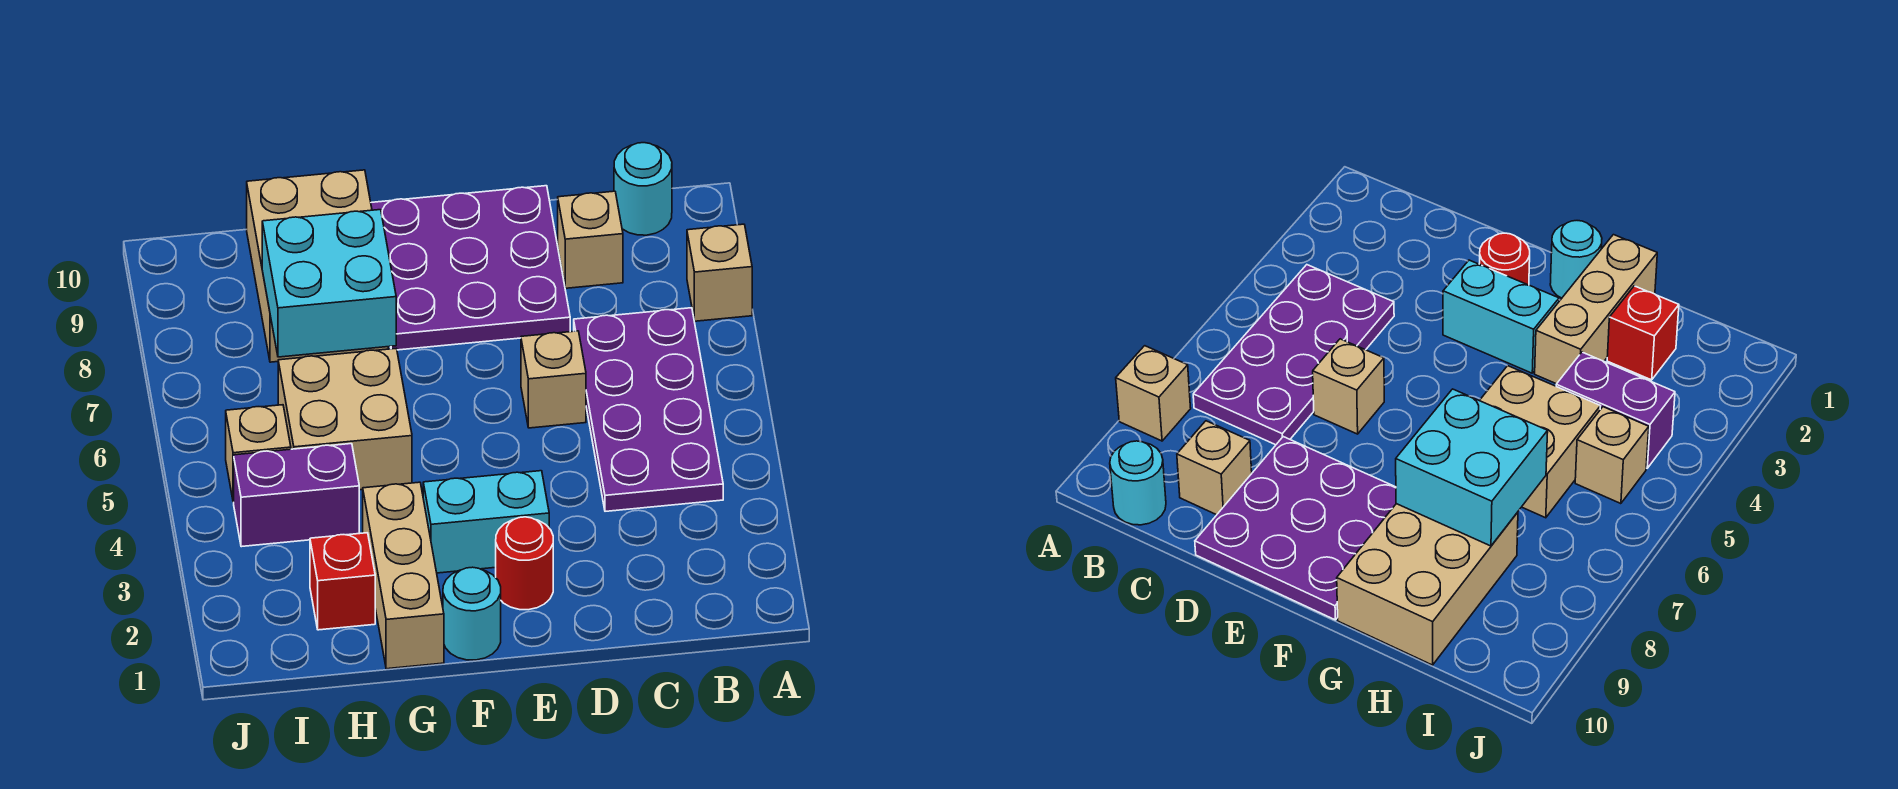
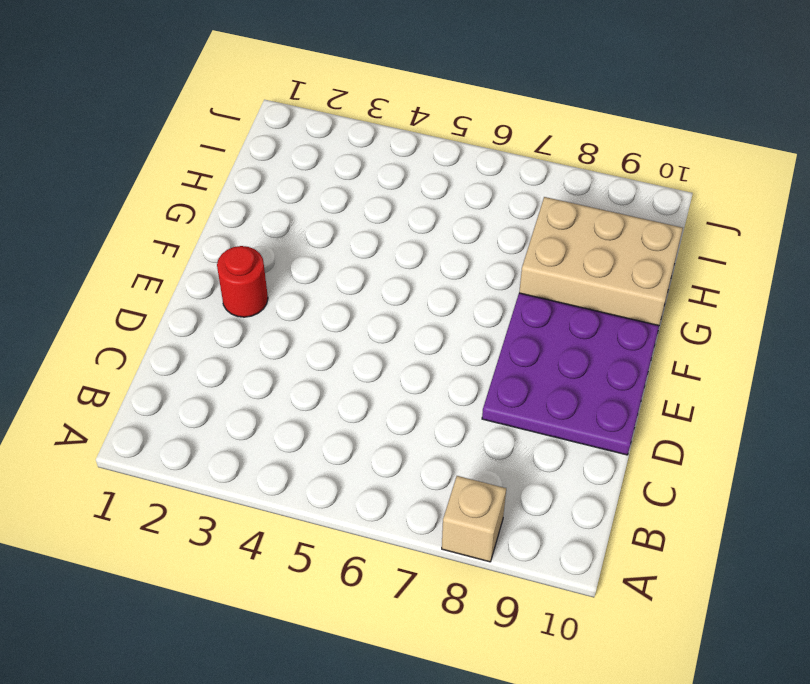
none -> purple plate B4:C7 level 1
none -> cyan round brick B10 level 1
none -> tan brick C9 level 1

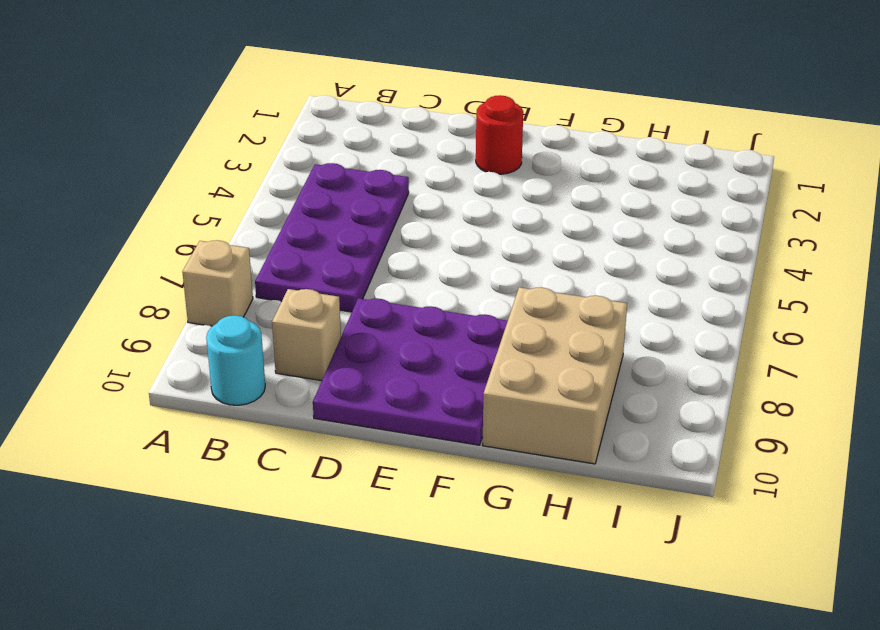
none -> tan brick D6 level 1
none -> cyan brick E3:F3 level 1
none -> cyan round brick F1 level 1

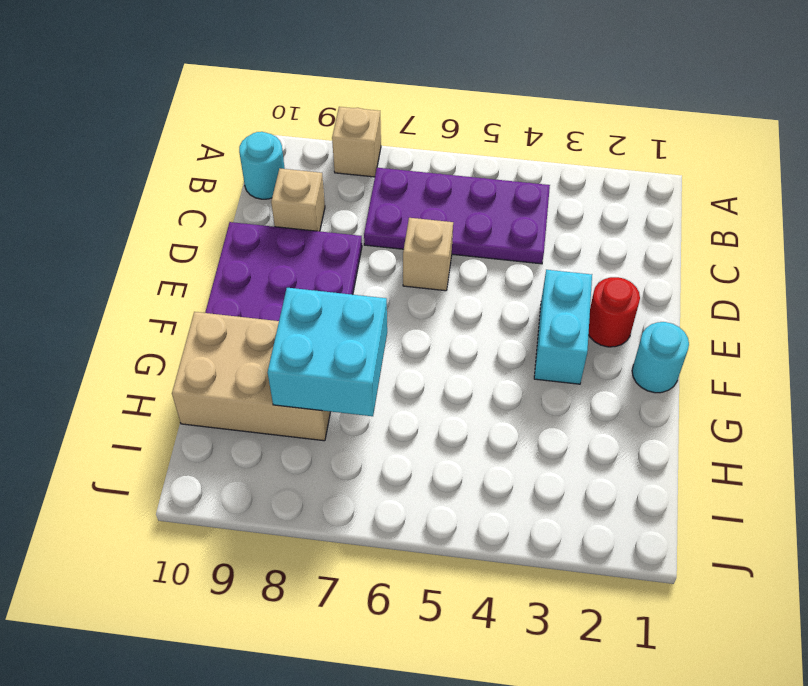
none -> tan brick G1:G3 level 1
none -> tan brick G5:H6 level 1
none -> red brick H2 level 1

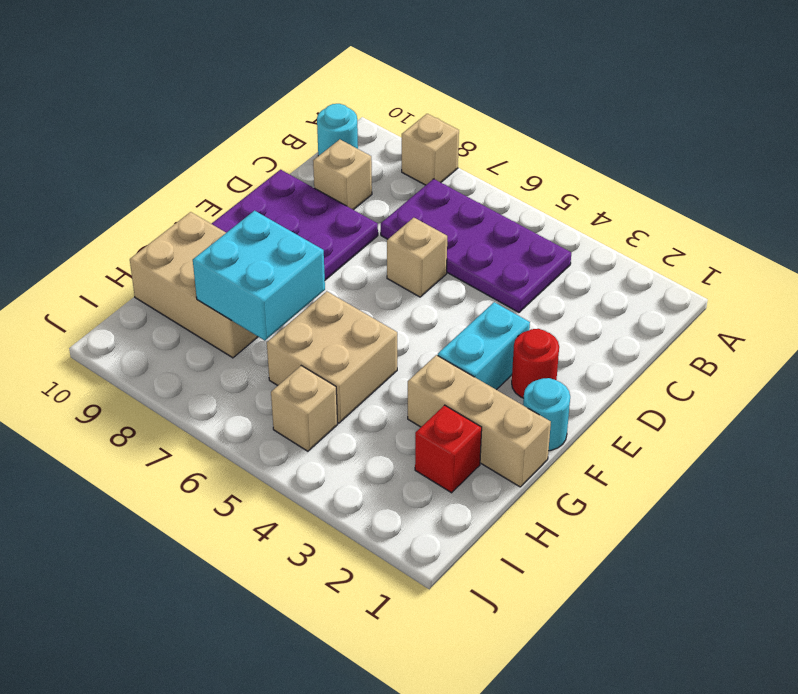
none -> purple brick H4:I4 level 1

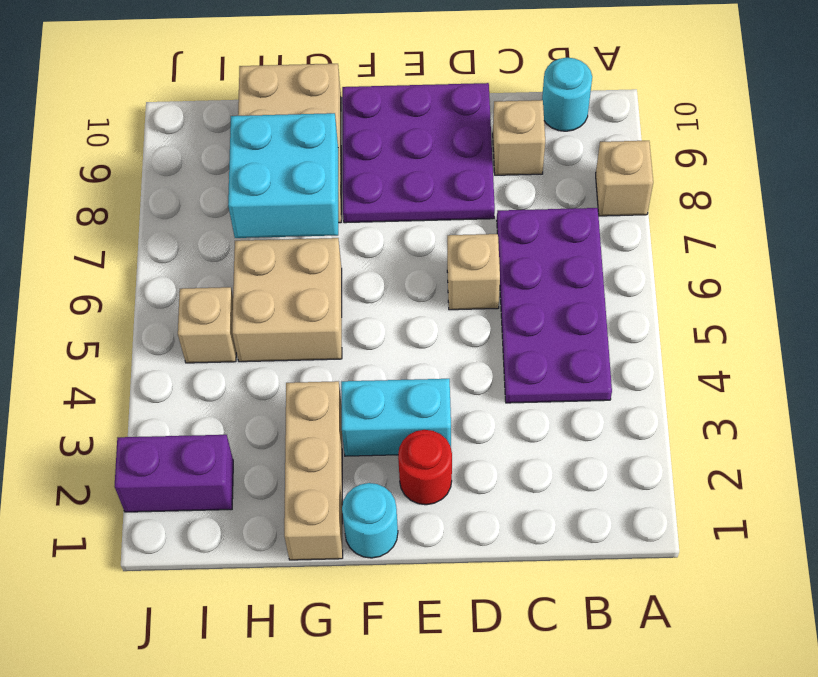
purple brick I2:J2 level 1 -> purple brick H4:I4 level 1
none -> red brick H2 level 1

